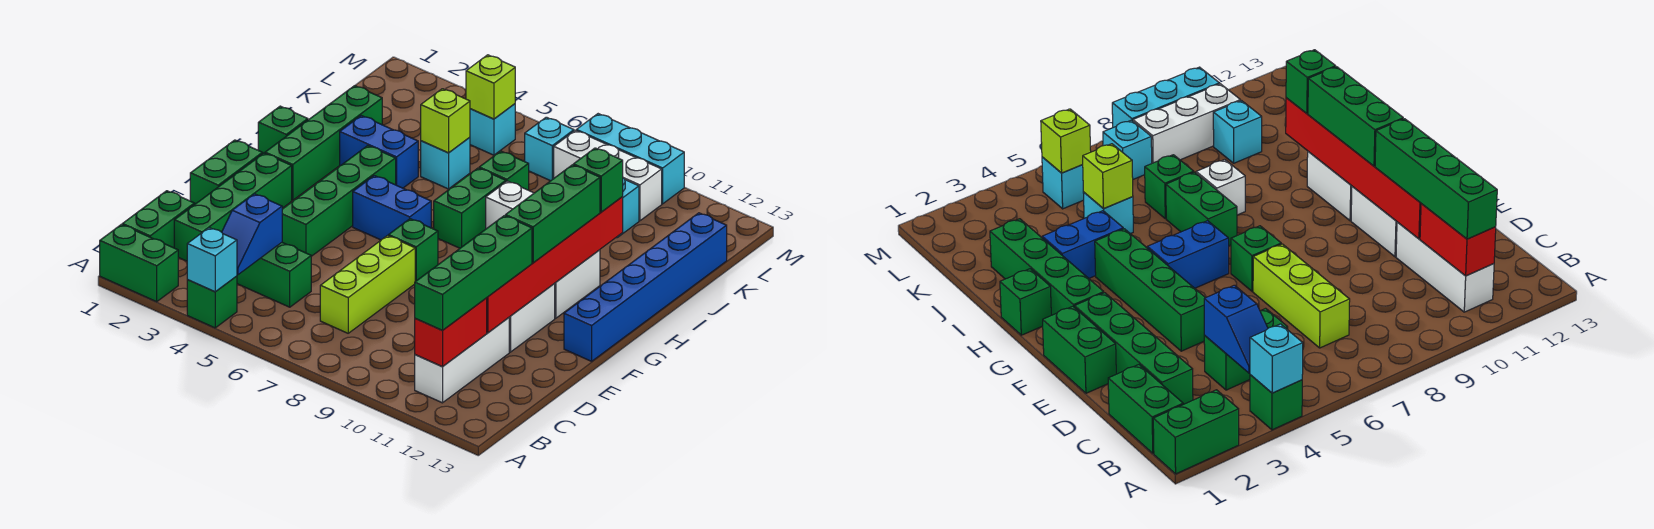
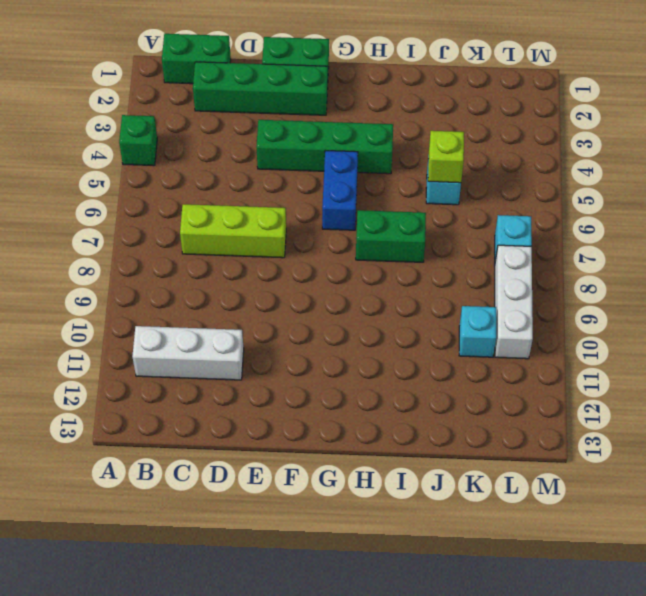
none -> green brick A1:A2 level 1
none -> green brick C4:C5 level 1
none -> white brick E11:F11 level 1
none -> green brick F7 level 1

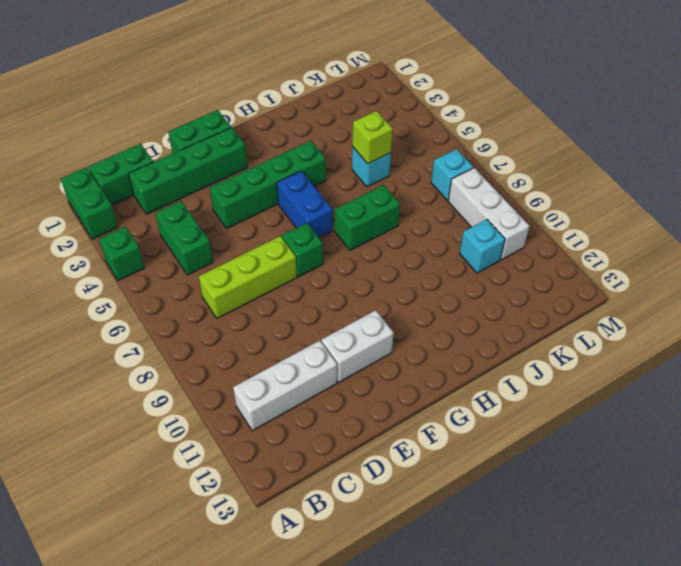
none -> blue brick F13:K13 level 1
none -> green brick G2:J2 level 1
none -> white brick G11:H11 level 1
none -> green brick H1 level 1

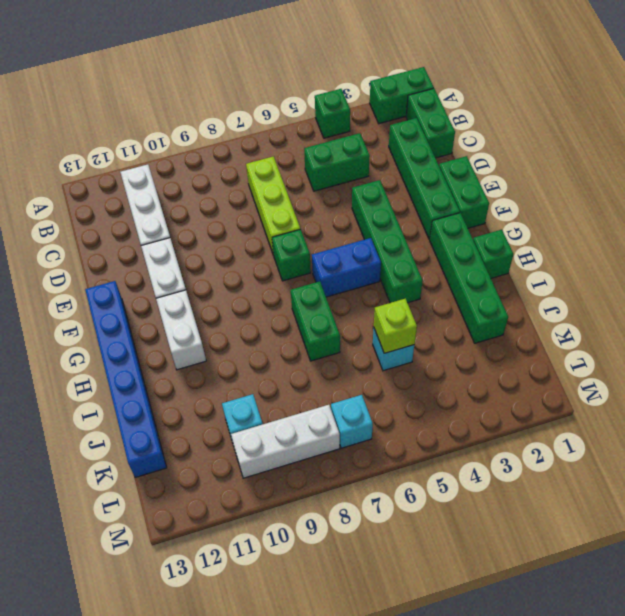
none -> blue brick I3:I4 level 1
none -> white brick I8 level 1
none -> green brick J7 level 1
none -> cyan brick L5 level 1

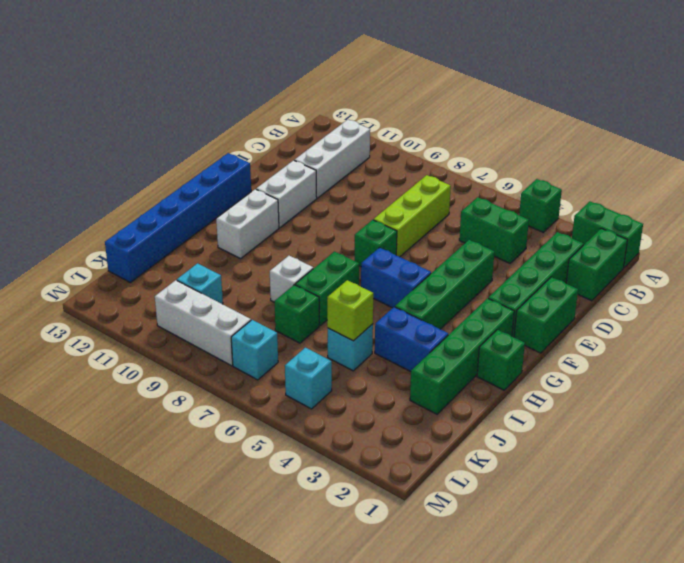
none -> cyan brick M8:M10 level 1
none -> cyan brick A4 level 2
none -> blue slope B4:C4 level 2 top C
none -> red brick B11:C11 level 2

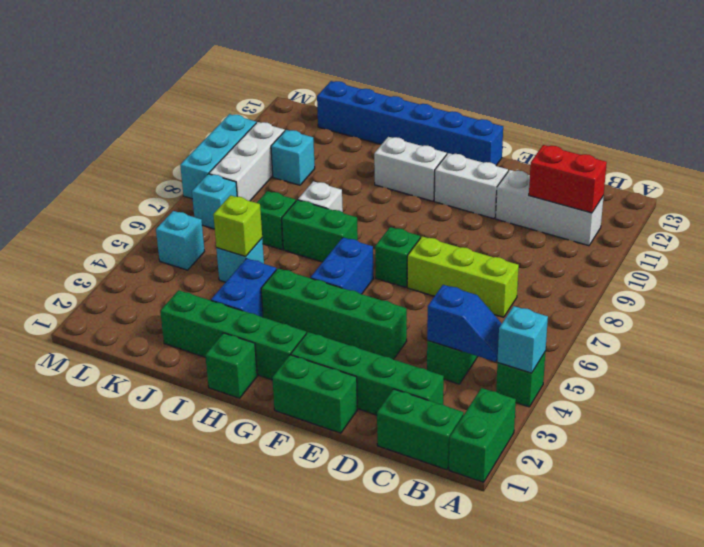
none -> red brick D11:I11 level 2
none -> lime brick L5 level 2
none -> green brick B11:E11 level 3
none -> green brick F11:H11 level 3

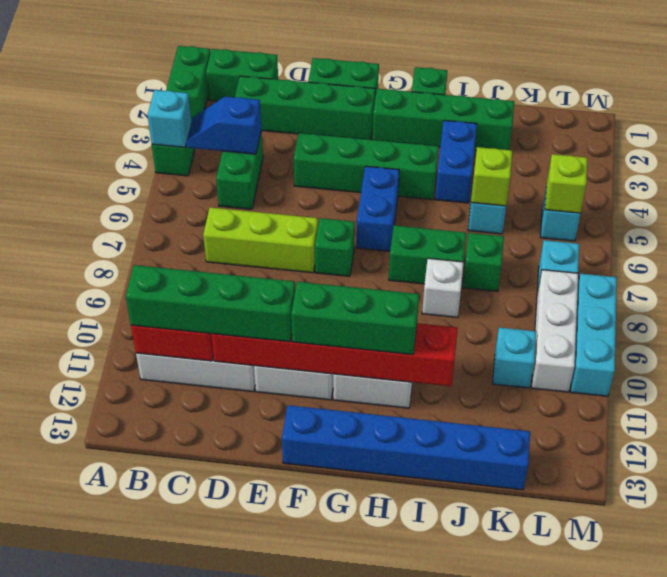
none -> green brick I11 level 3

